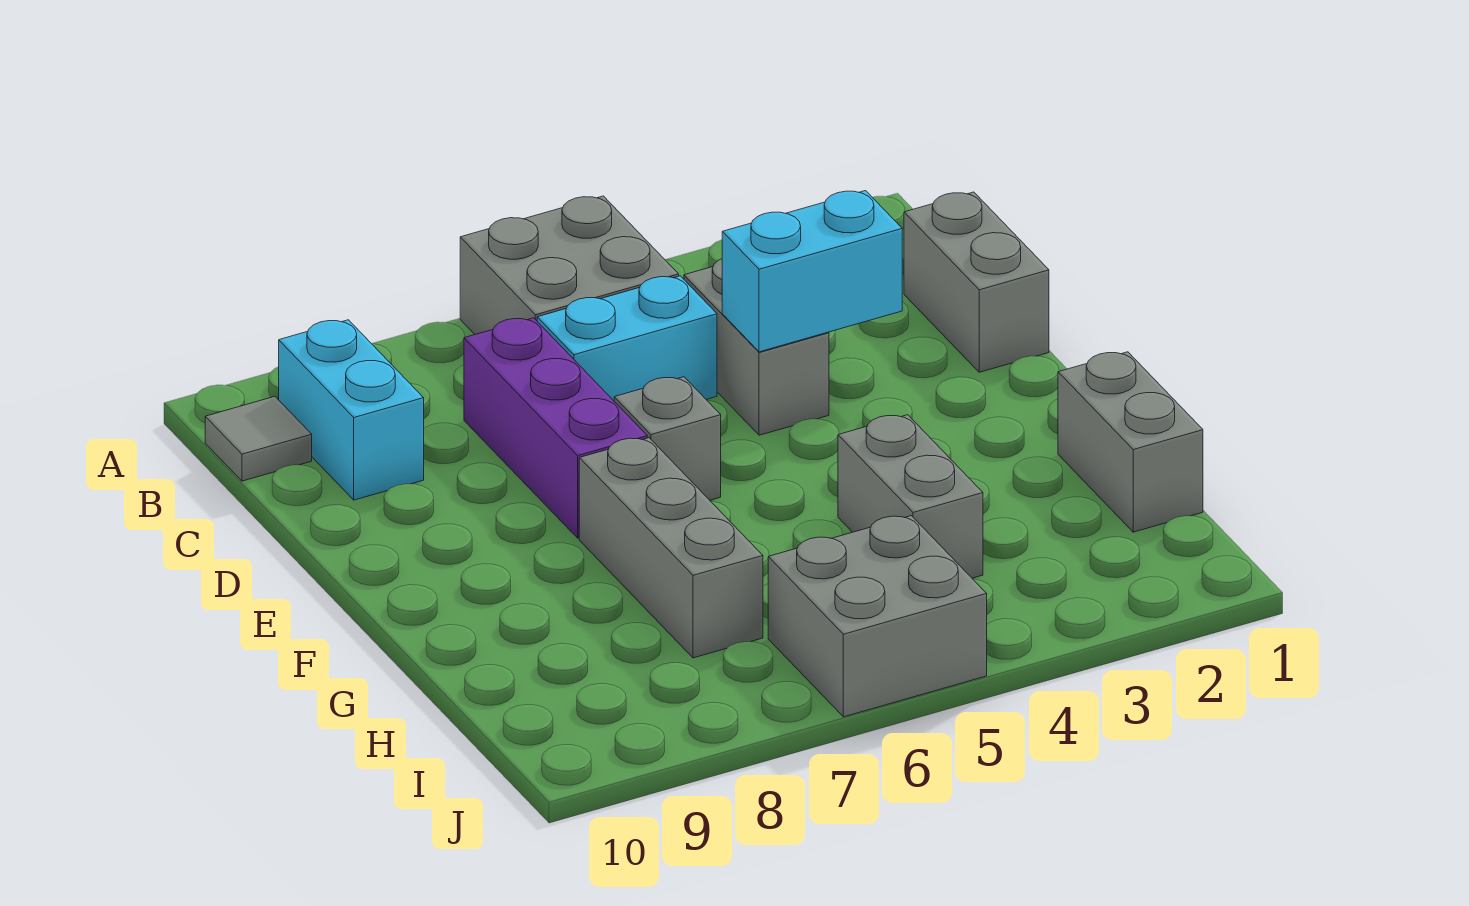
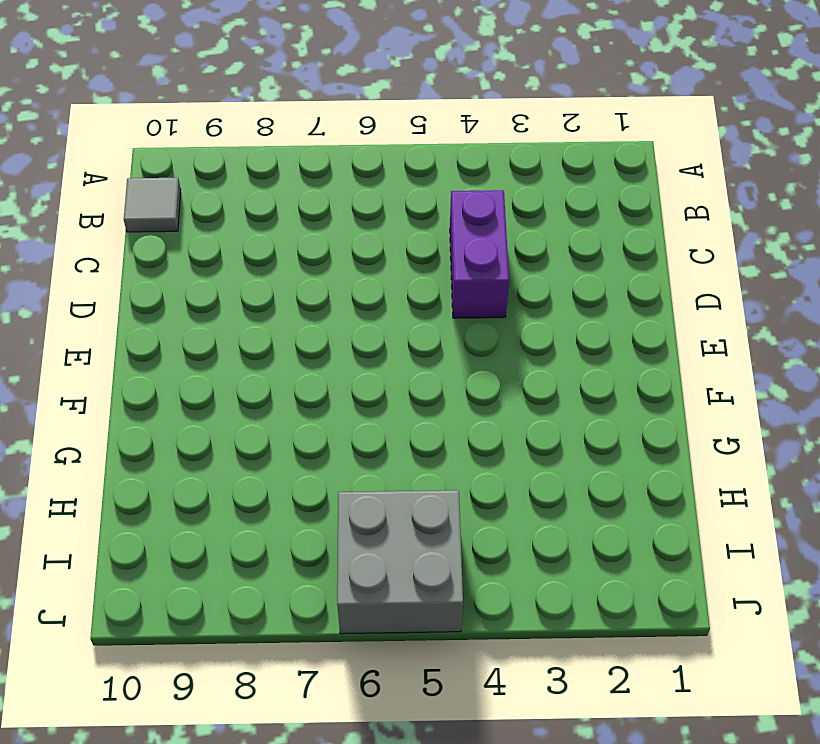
purple brick C4:D4 level 1 -> grey brick C4:D4 level 1
none -> grey brick A5:B6 level 1
none -> cyan brick B9:C9 level 1
none -> grey brick C1:D1 level 1

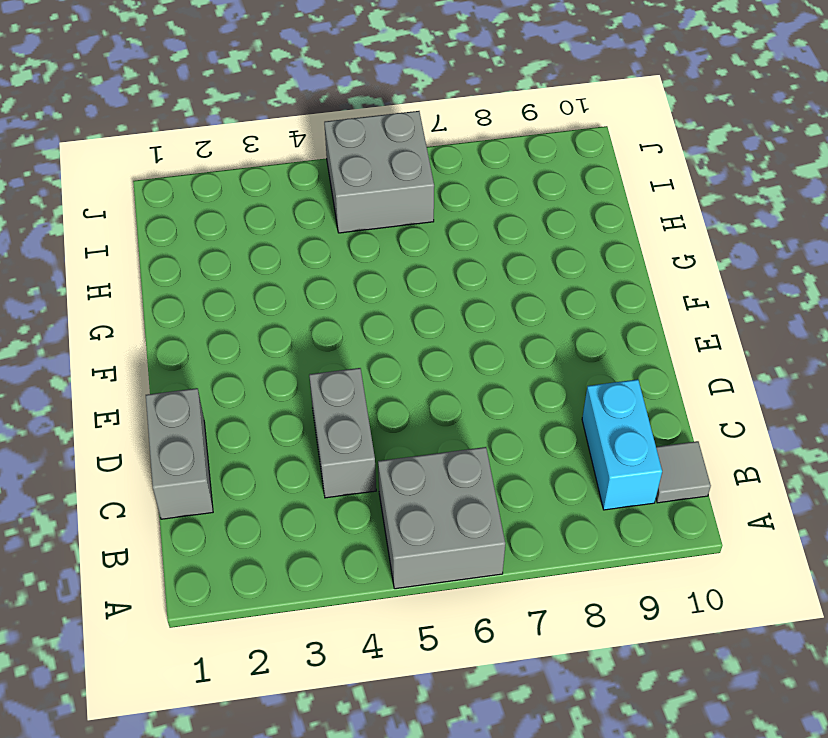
none -> cyan brick C5:C6 level 1
none -> purple brick C7:E7 level 1
none -> grey brick E6 level 1

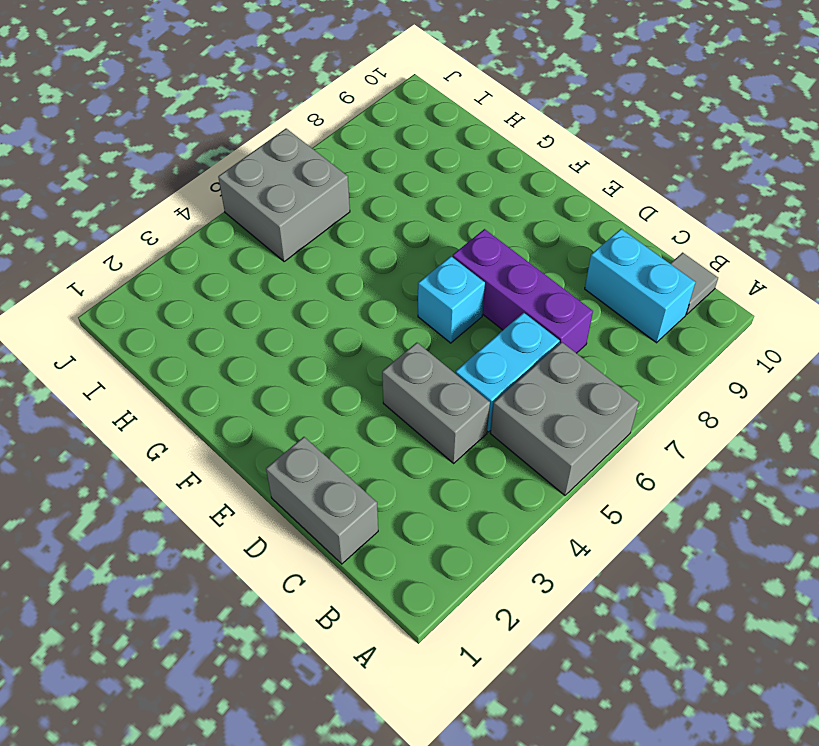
cyan brick E6 level 1 -> grey brick E6 level 1
none -> grey brick F7:H7 level 1
none -> grey brick G1:H1 level 1
none -> grey brick G4:H4 level 1

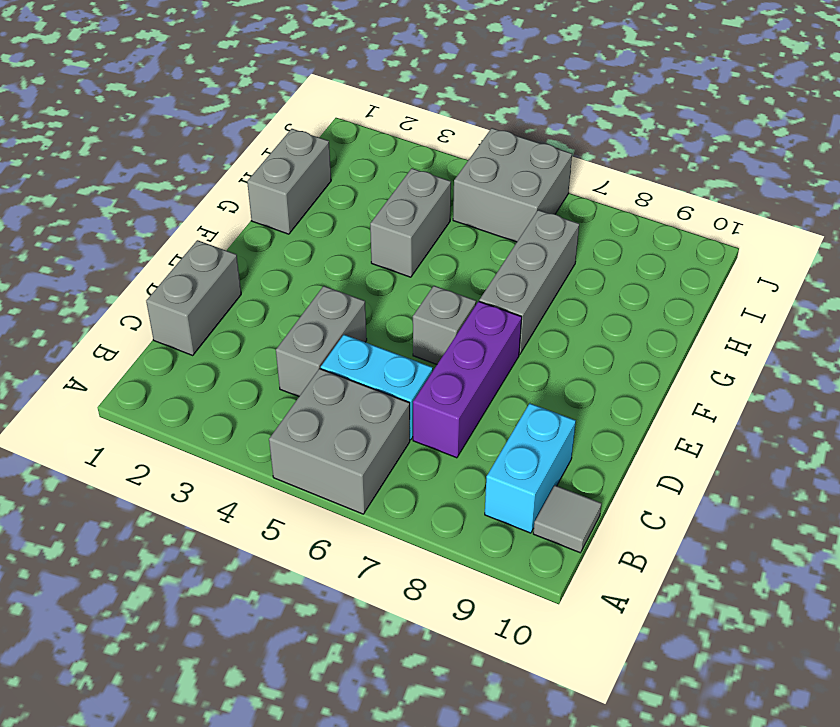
none -> cyan brick D3:D4 level 2

